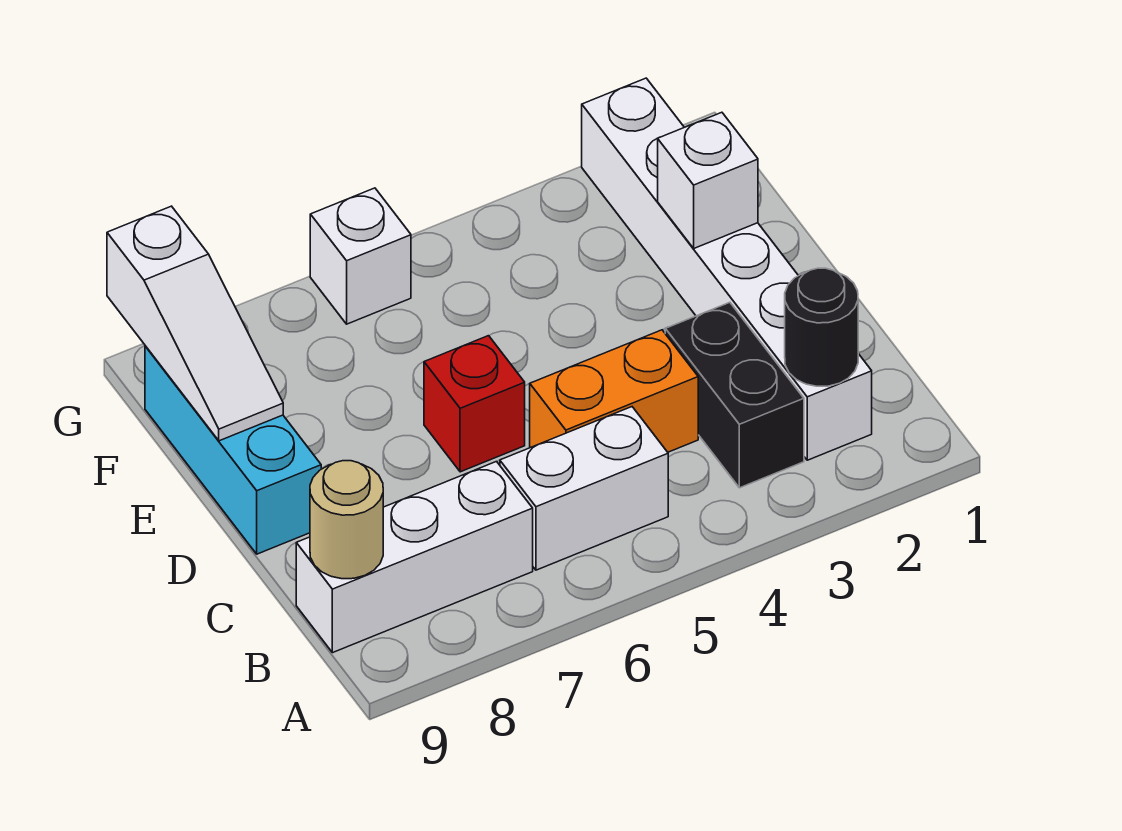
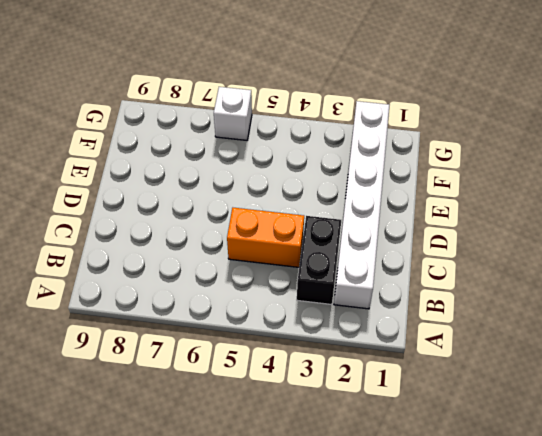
none -> white brick B5:B6 level 1
none -> white brick B7:B9 level 1
none -> red brick D6 level 1

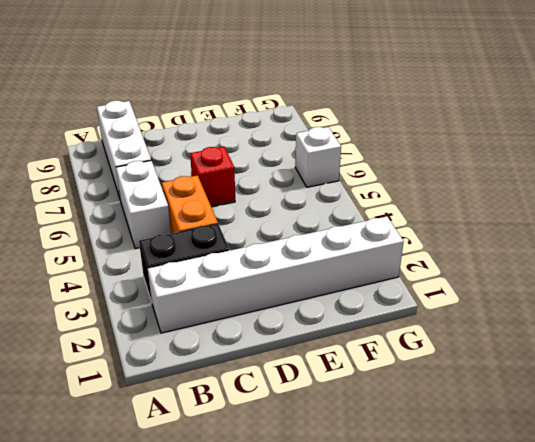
none -> cyan brick D9:F9 level 1
none -> black round brick B2 level 2
none -> tan round brick B9 level 2

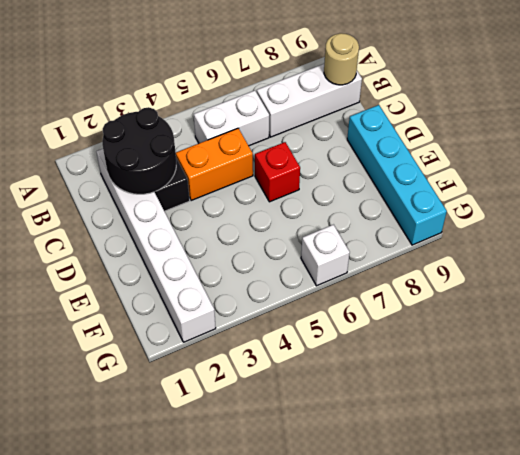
black round brick B2:C3 level 2 -> black round brick B2 level 2
cyan brick D9:G9 level 1 -> cyan brick D9:F9 level 1
none -> white brick E2 level 2
none -> white slope E9:G9 level 2 top G

